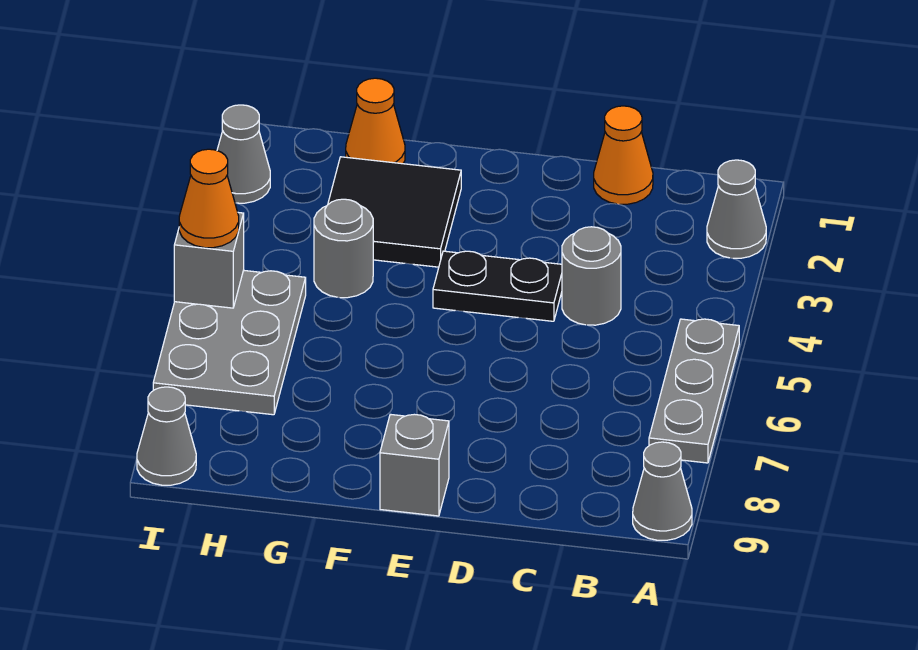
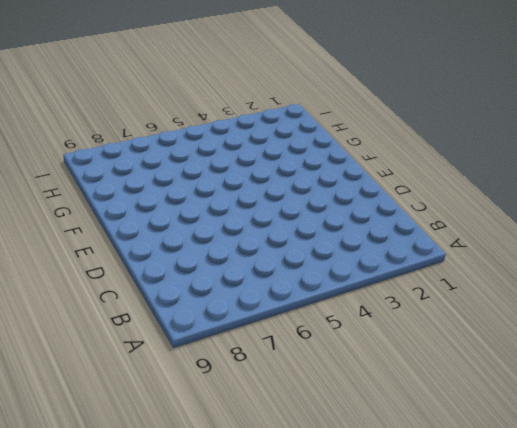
none -> grey cone A2 level 1
none -> grey plate A5:A7 level 1
none -> grey cone A9 level 1

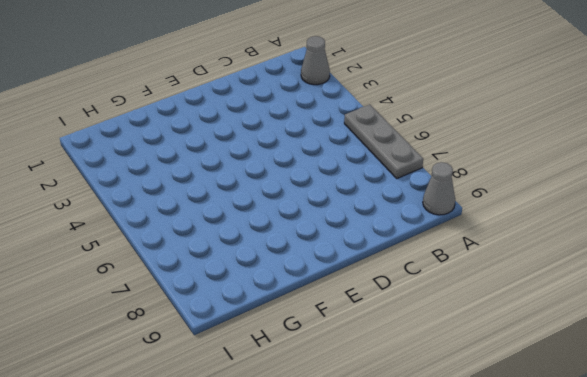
none -> orange cone C1 level 1
none -> grey round brick C4 level 1
none -> black plate D4:E4 level 1

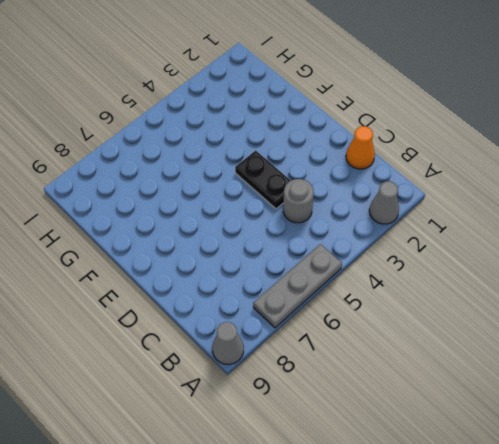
none -> grey brick E9 level 1
none -> black tile F2:G3 level 1
none -> orange cone G1 level 1

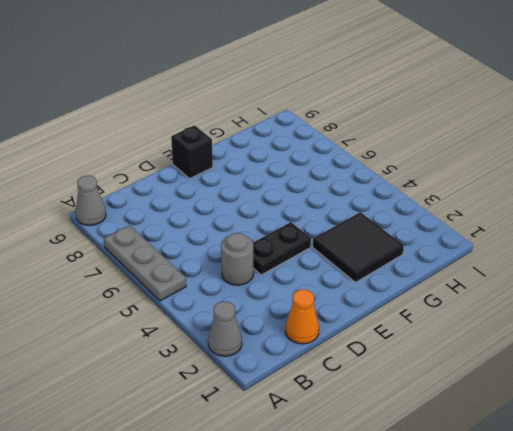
black brick E9 level 1 -> grey brick E9 level 1
none -> orange cone G1 level 1
none -> grey round brick G4 level 1
none -> grey plate H5:I7 level 1

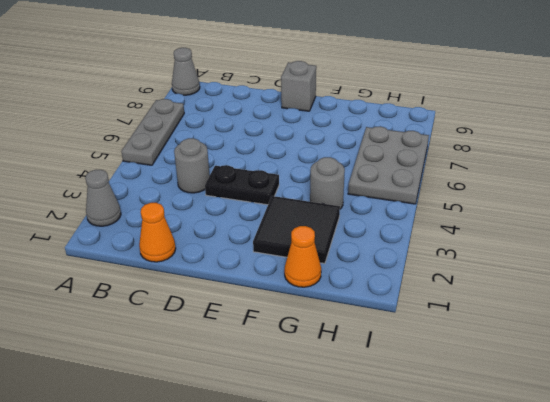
none -> grey cone I2 level 1
none -> grey cone I9 level 1
none -> grey brick I5 level 2

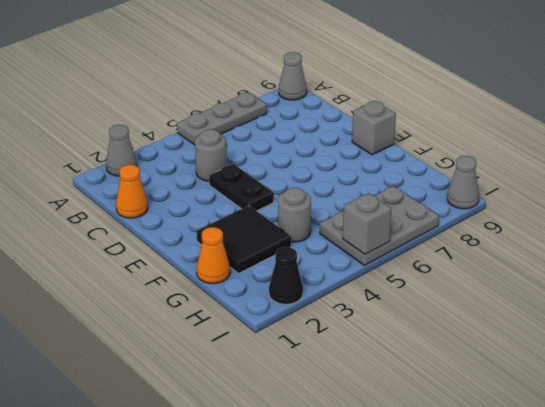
black cone I2 level 1 -> grey cone I2 level 1
none -> orange cone I5 level 3

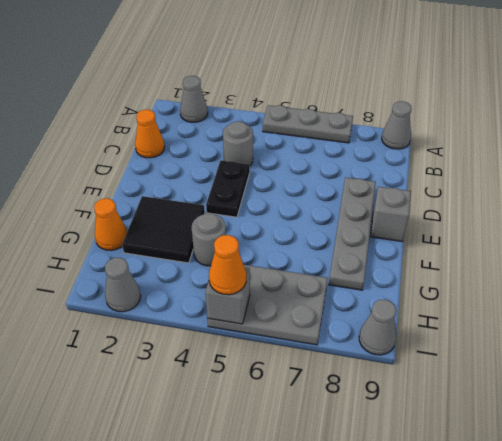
grey plate D8:G8 level 1 -> none

